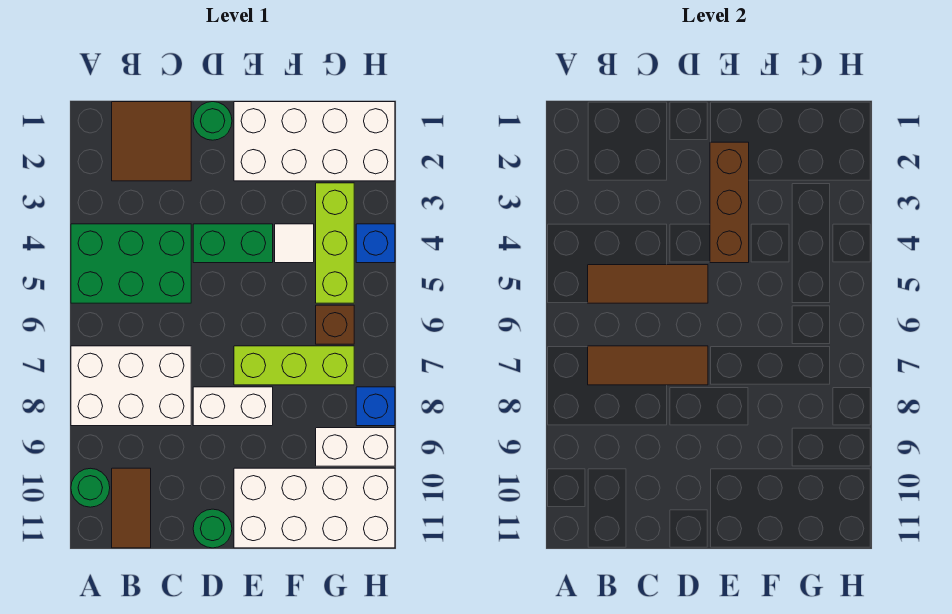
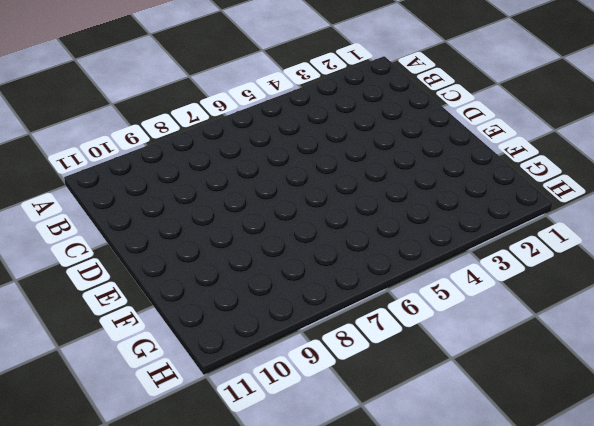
none -> green brick A4:C5 level 1
none -> white brick A7:C8 level 1
none -> green round brick A10 level 1

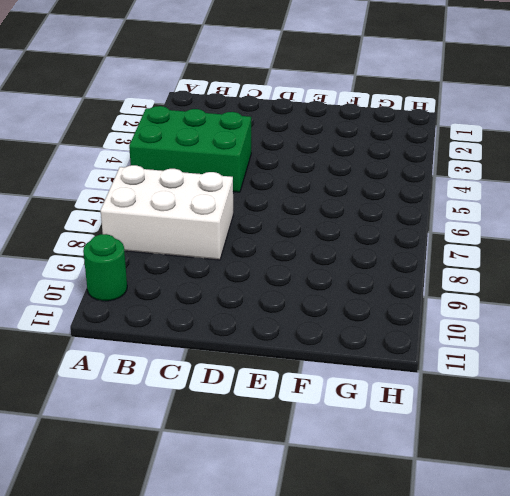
none -> brown tile B1:C2 level 1
none -> brown tile B10:B11 level 1
none -> green round brick D1 level 1

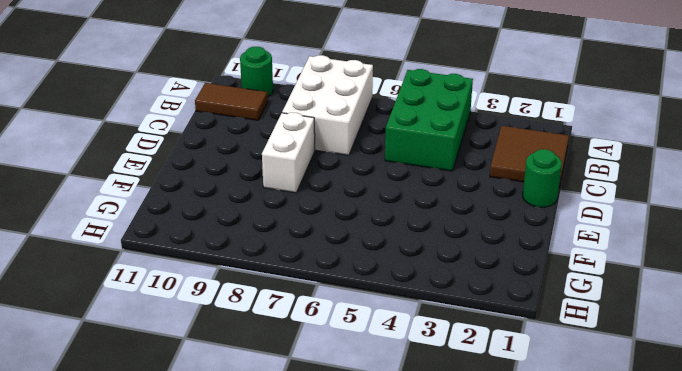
none -> green brick D4:E4 level 1
none -> green round brick D11 level 1
none -> white brick E1:H2 level 1

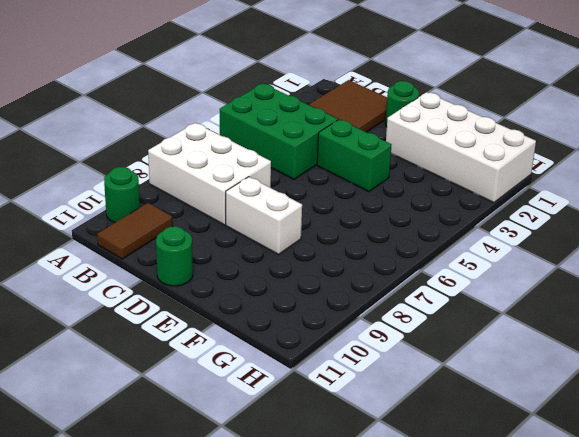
none -> lime brick E7:G7 level 1
none -> white brick E10:H11 level 1
none -> white tile F4 level 1

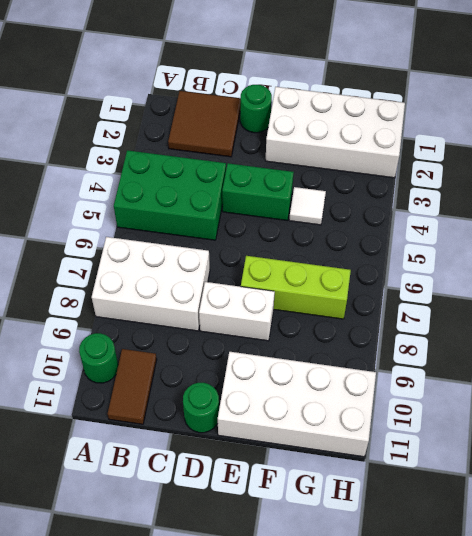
none -> lime brick G3:G5 level 1
none -> brown brick G6 level 1
none -> white brick G9:H9 level 1

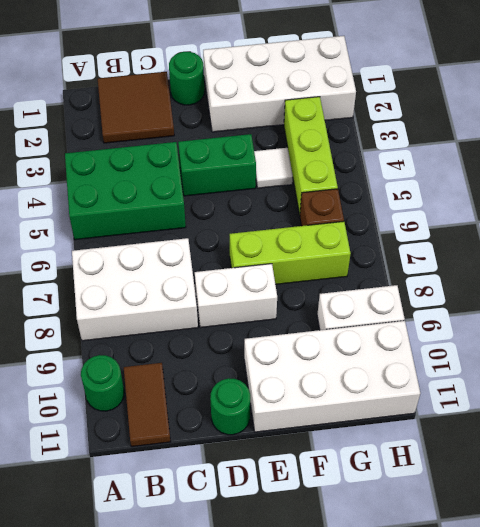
none -> blue brick H4 level 1
none -> blue brick H8 level 1
none -> brown tile B5:D5 level 2

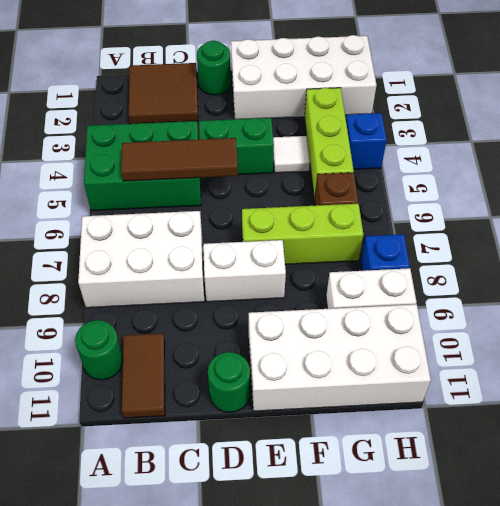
none -> brown tile B7:D7 level 2
none -> brown brick E2:E4 level 2

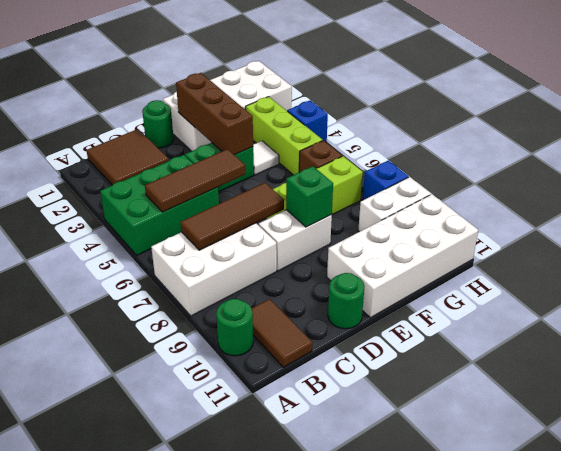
green brick E8 level 2 -> none

